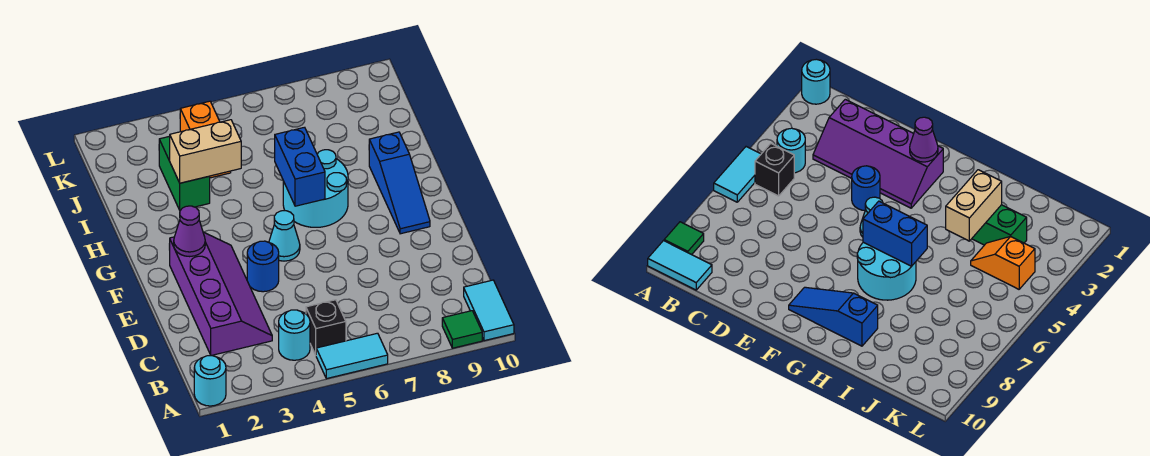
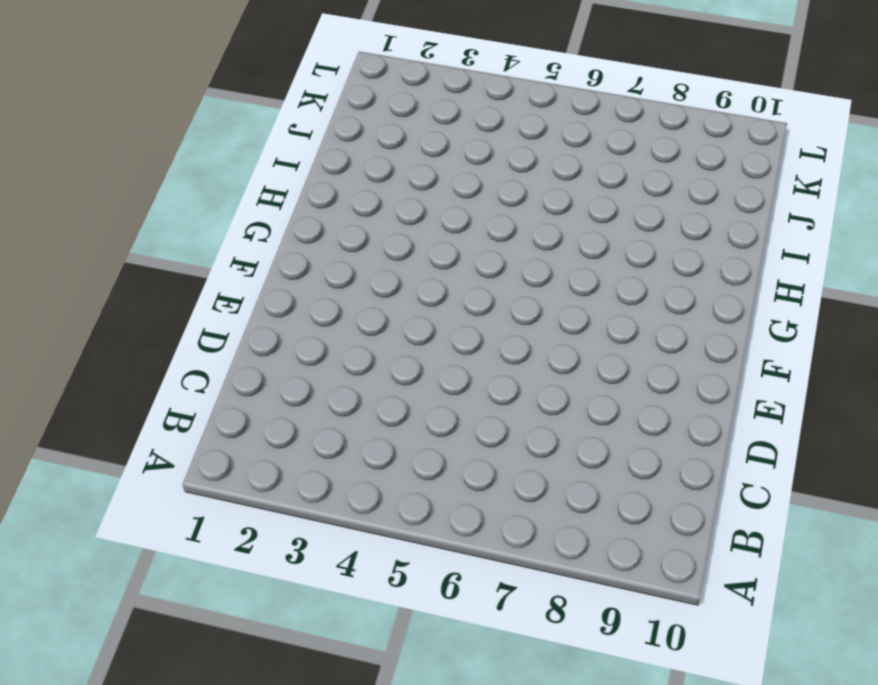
none -> cyan round brick A1 level 1
none -> cyan tile A5:A6 level 1
none -> green tile A9 level 1

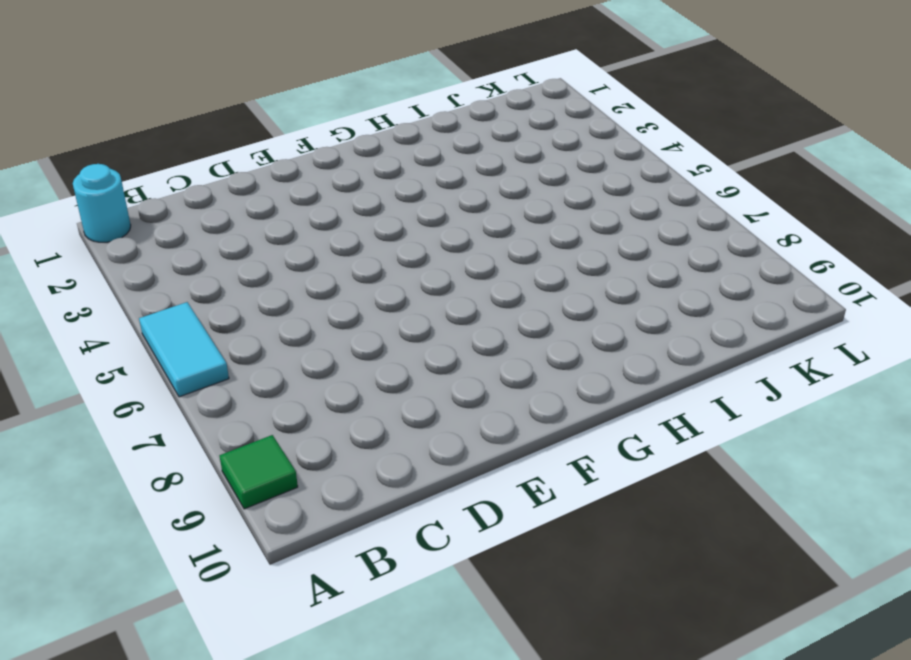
none -> cyan tile A10:B10 level 1
none -> cyan round brick B4 level 1
none -> black brick B5 level 1

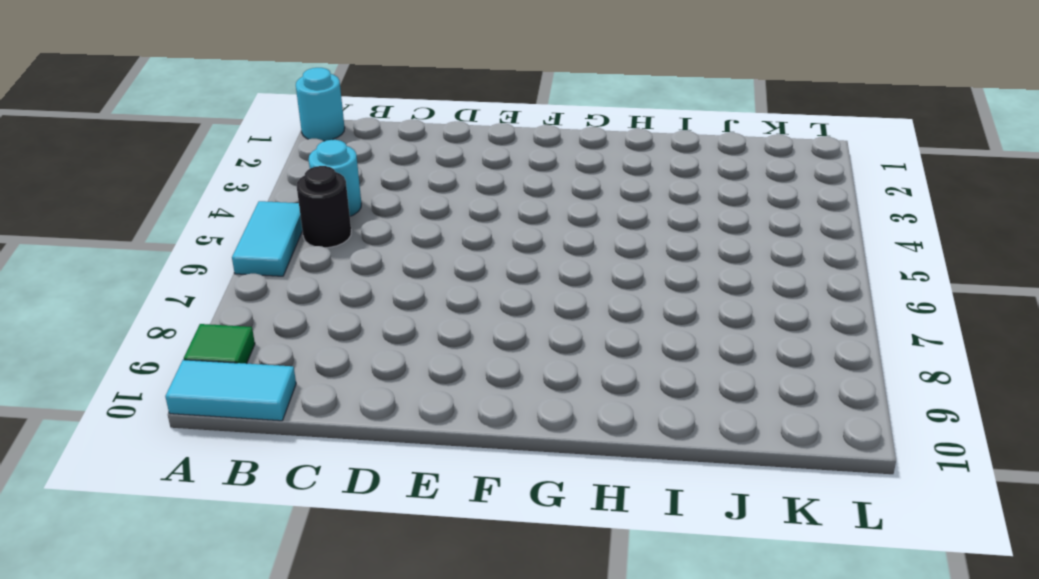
black round brick B5 level 1 -> black brick B5 level 1
none -> purple slope C2:F3 level 1 top 2
none -> blue round brick E4 level 1
none -> cyan cone F5 level 1

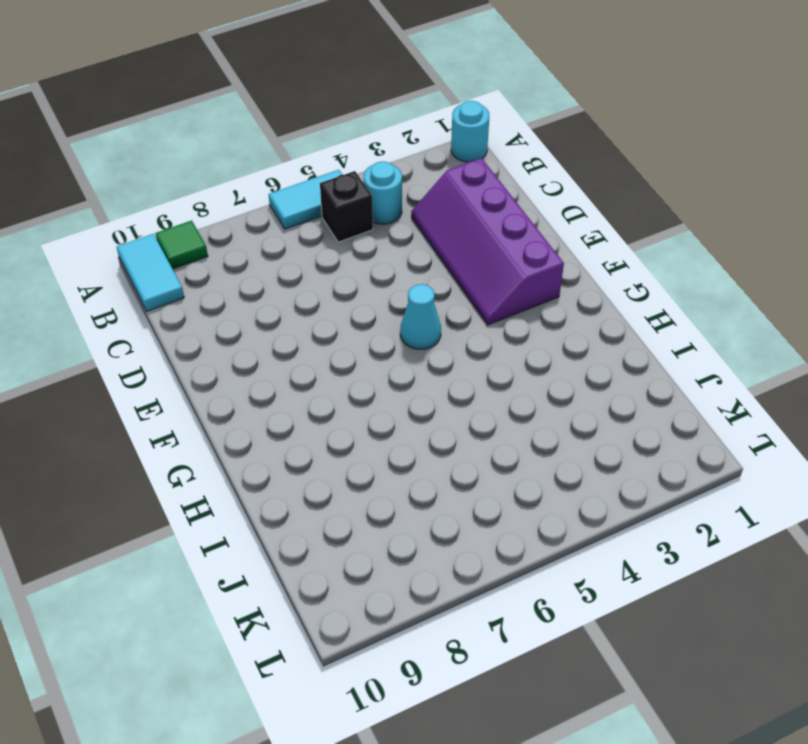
none -> blue round brick E4 level 1
none -> blue slope F9:H9 level 1 top H
none -> cyan round brick G6:H7 level 1

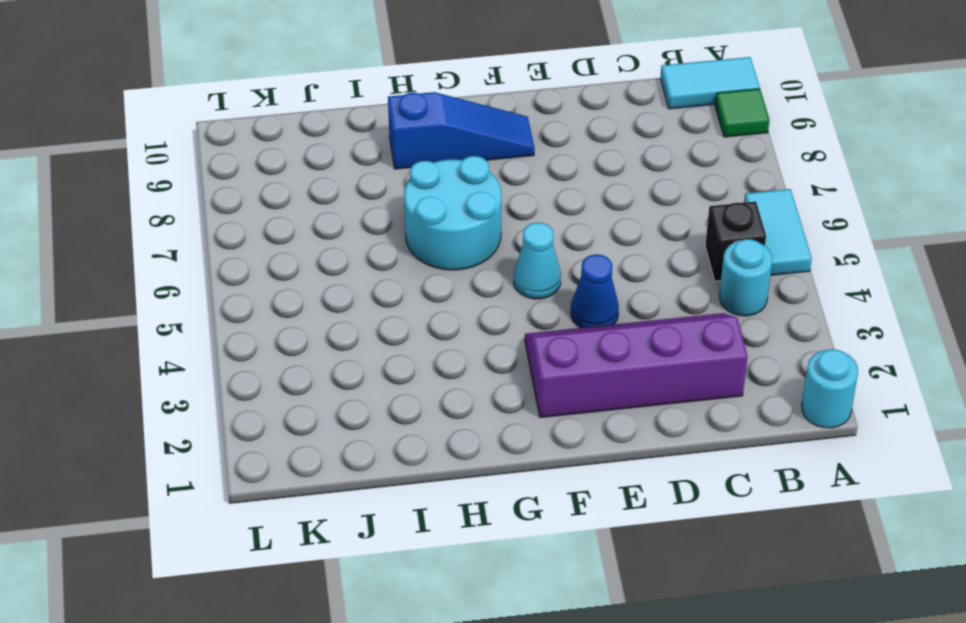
blue cone E4 level 1 -> blue round brick E4 level 1
none -> green brick I3:J3 level 1
none -> orange slope J4:K4 level 1 top K
none -> purple cone F2 level 2

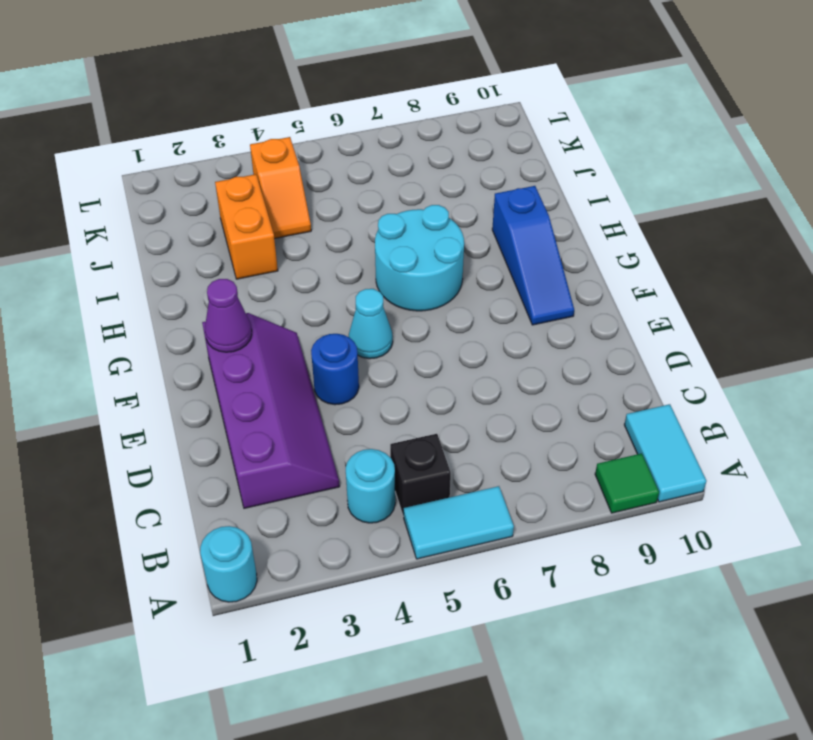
orange brick I3:J3 level 1 -> green brick I3:J3 level 1
none -> blue brick G6:H6 level 2
none -> tan brick I3:I4 level 2

